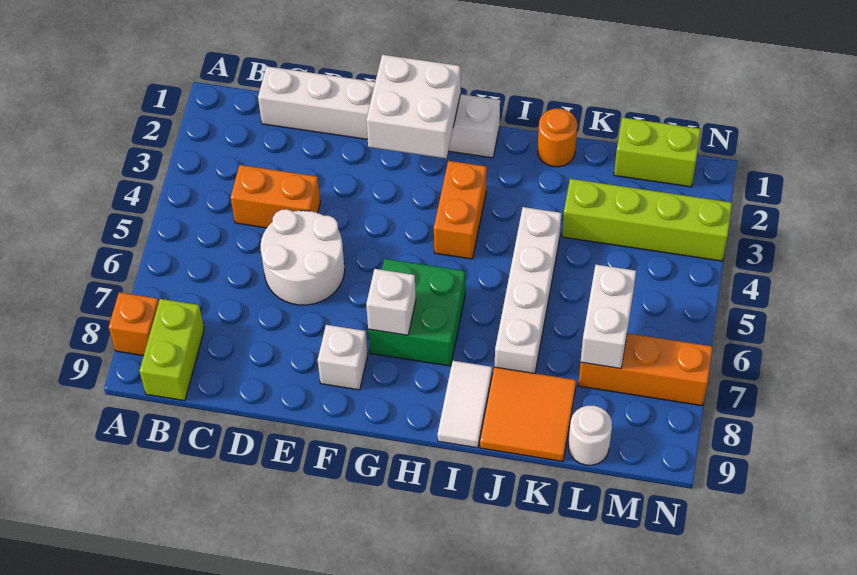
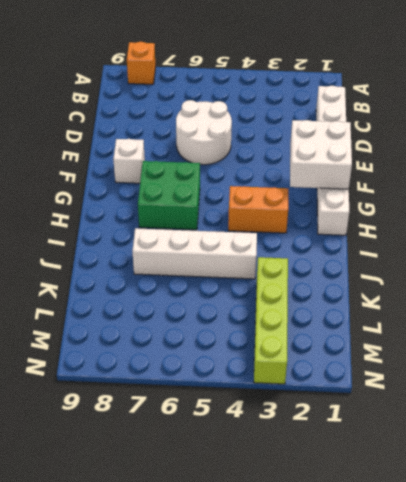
none -> lime brick B8:B9 level 1
none -> orange brick C4:D4 level 1
none -> white tile I8:I9 level 1

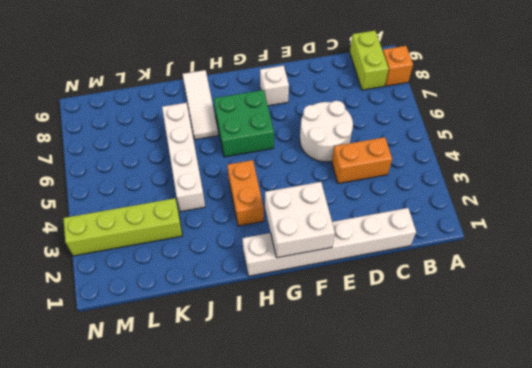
white tile I7:I9 level 1 -> white tile I8:I9 level 1
none -> orange round brick J1 level 1
none -> orange tile J8:K9 level 1
none -> lime brick L1:M1 level 1

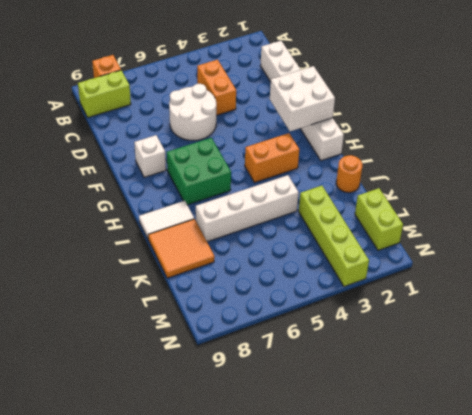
none -> orange brick L7:N7 level 1
none -> white round brick L9 level 1
none -> white brick G7 level 2

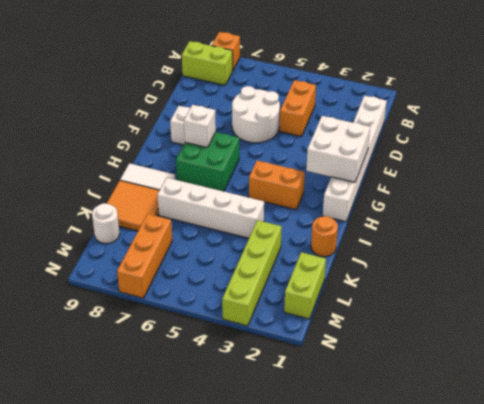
none -> white brick L6:L7 level 2

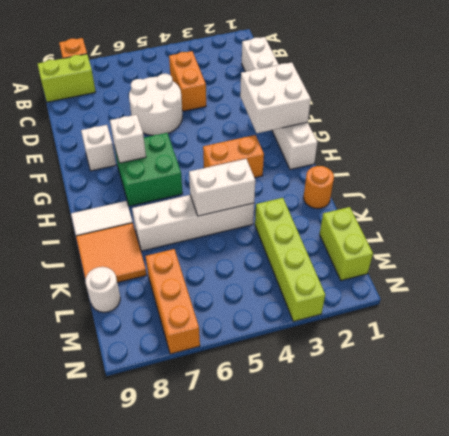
white brick J4:J5 level 2 -> white brick L6:L7 level 2

